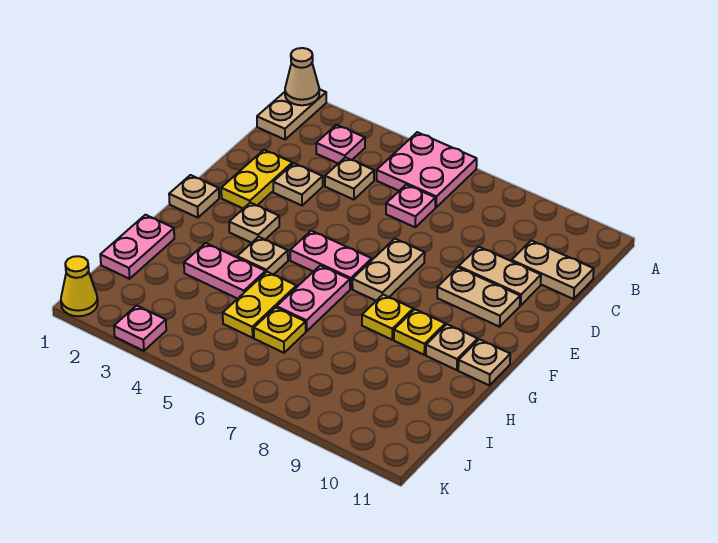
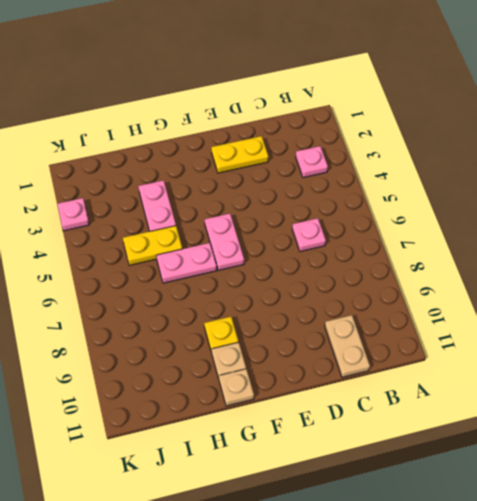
none -> tan plate A1:B1 level 1
none -> pink plate A5:B6 level 1
none -> tan plate C4 level 1

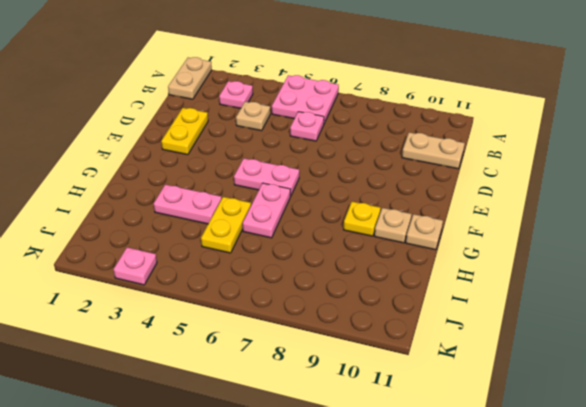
none -> tan plate D3 level 1
none -> tan plate D9:D10 level 1
none -> tan plate E7:F7 level 1

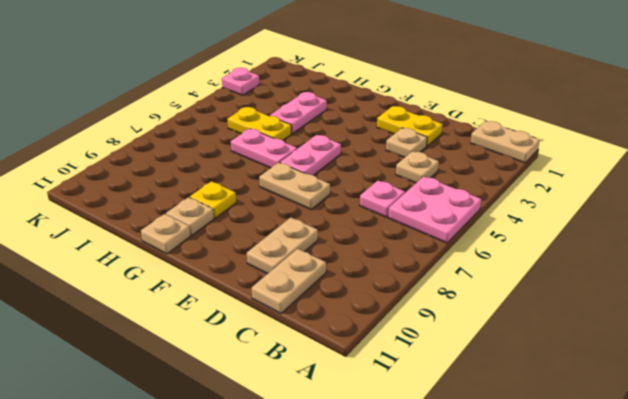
none -> pink plate B3 level 1
none -> tan plate E9:E10 level 1
none -> tan plate F1 level 1

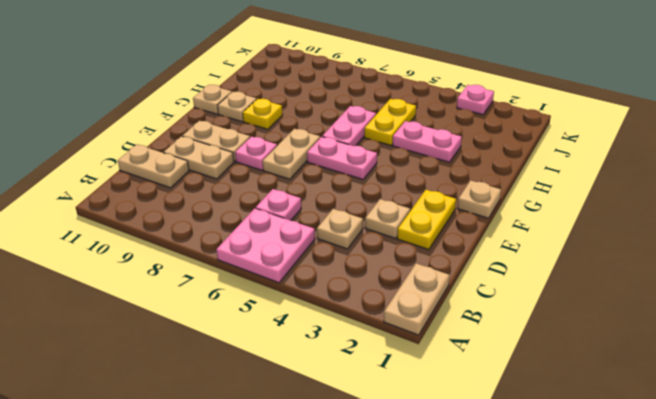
pink plate E8 level 1 -> pink plate B3 level 1
none -> tan plate F3 level 1
none -> tan plate G4 level 1
none -> yellow plate G8 level 1

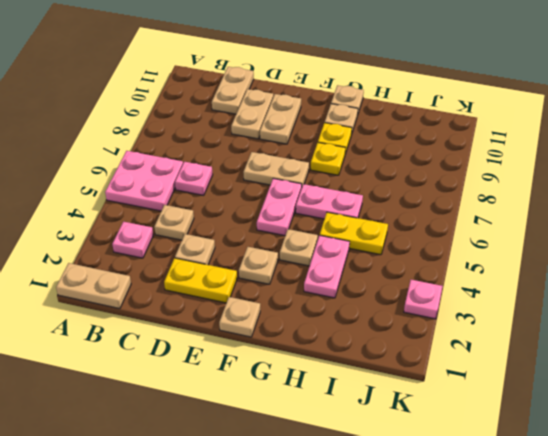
none -> pink plate H1:I1 level 1
none -> yellow plate I6 level 1
none -> yellow cone K1 level 1

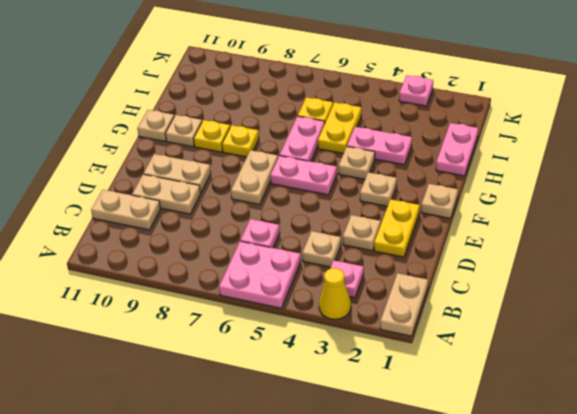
yellow cone A3 level 1 -> yellow cone K1 level 1
none -> tan cone A1 level 2

